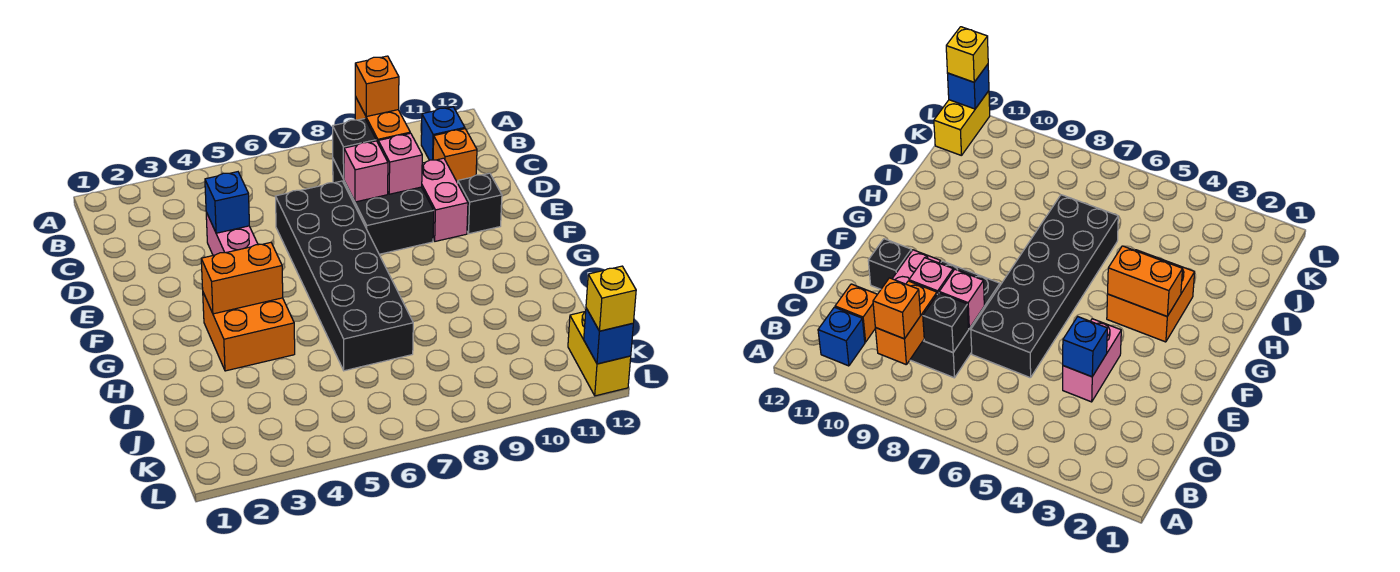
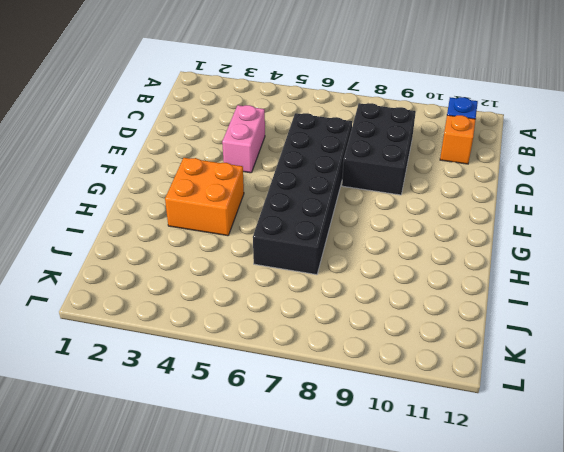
none -> pink brick D10:E10 level 1
none -> black brick E11 level 1
none -> yellow brick K12:L12 level 1

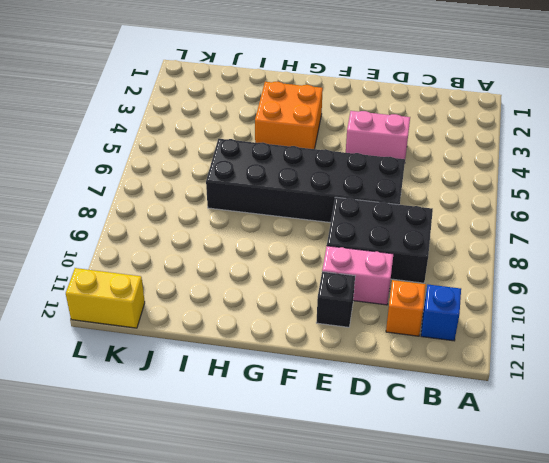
none -> orange brick B9:C9 level 2
none -> black brick C8 level 2
none -> blue brick D4 level 2

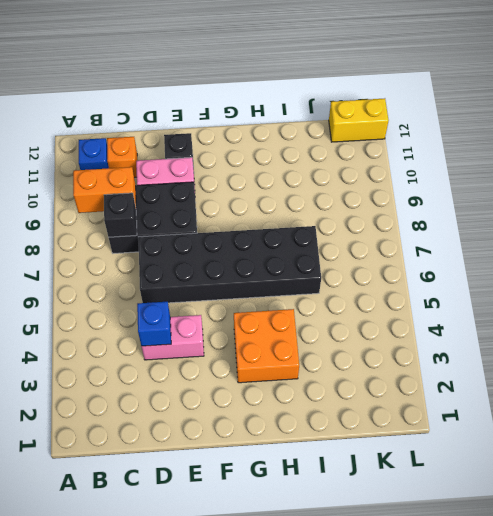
none -> pink brick D8 level 2
none -> pink brick D9 level 2
none -> orange brick G3:G4 level 2

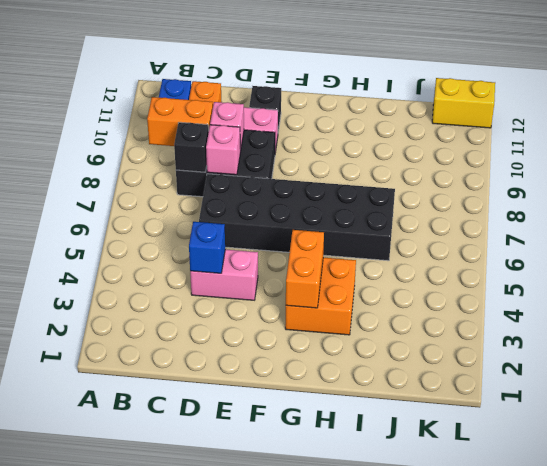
none -> blue brick L12 level 2
none -> orange brick B9 level 3
none -> yellow brick L12 level 3

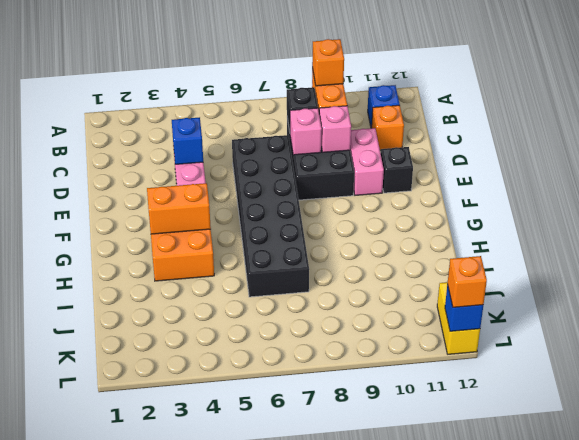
orange brick L12 level 3 -> yellow brick L12 level 3

